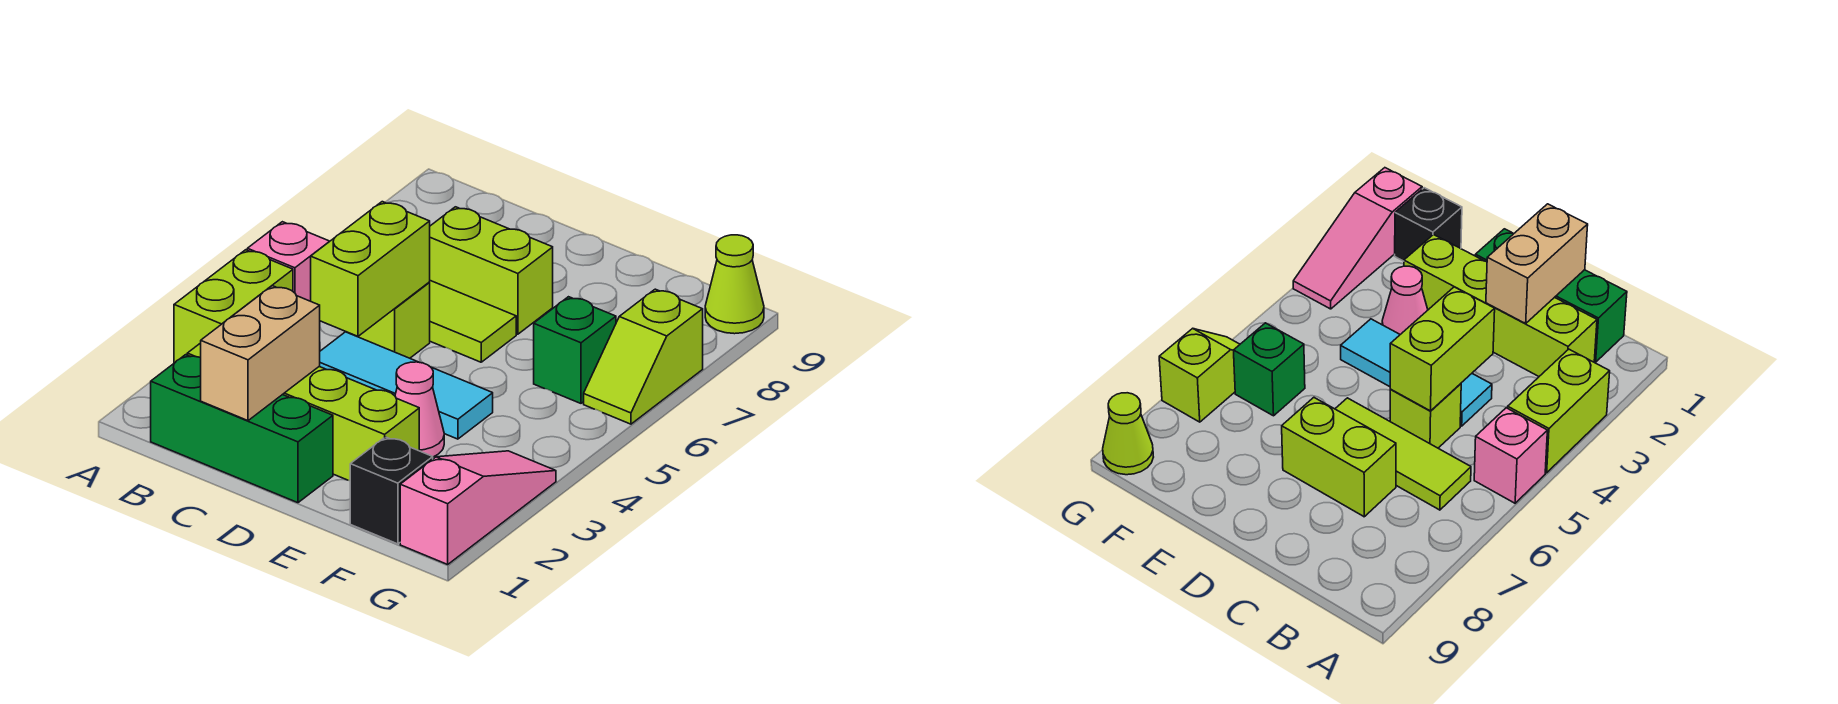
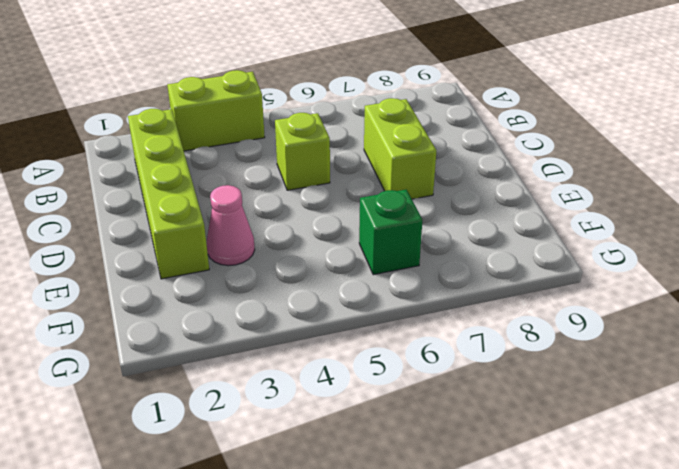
none -> pink brick A5 level 1
none -> green brick B1:D1 level 1
none -> lime tile B6:D6 level 1

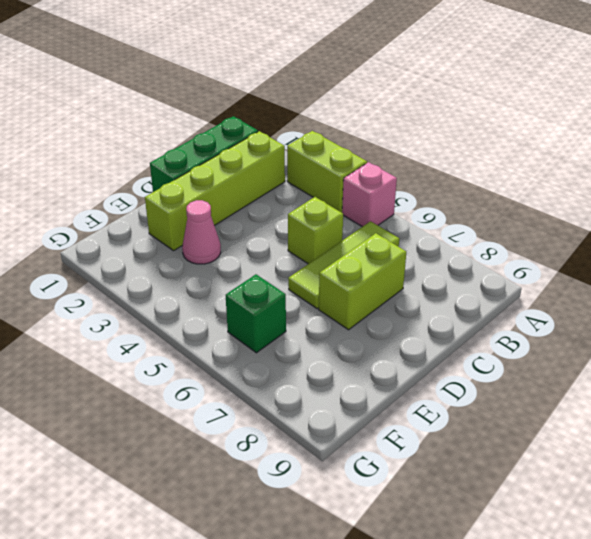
none -> cyan tile C4:E4 level 1
none -> black brick F1 level 1
none -> pink slope G1:G3 level 1 top 1

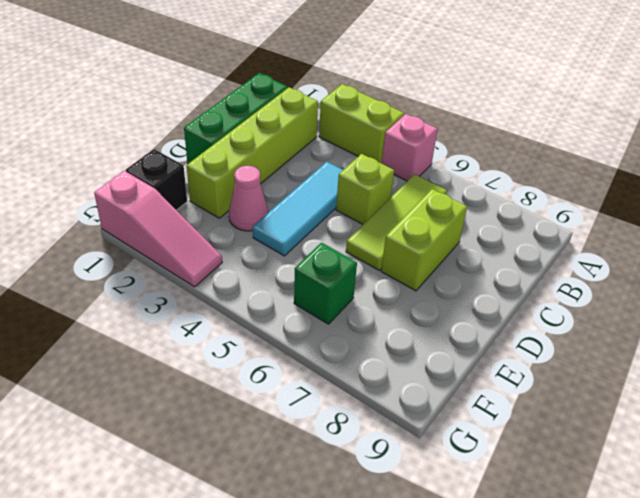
none -> lime slope G6:G7 level 1 top 7
none -> lime cone G9 level 1
none -> tan brick C1:C2 level 2

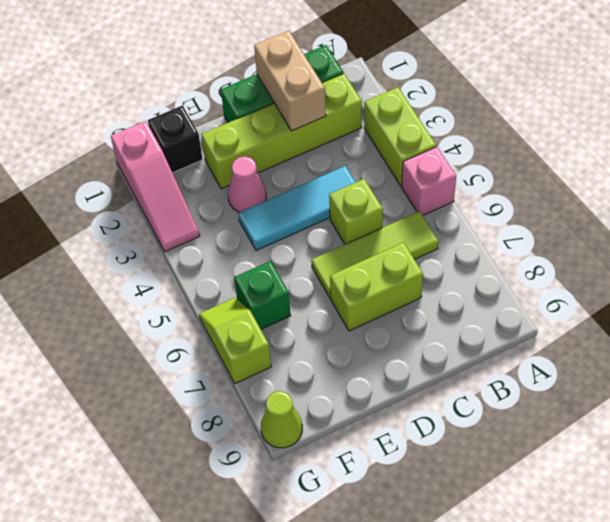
none -> lime brick C4:C5 level 2

